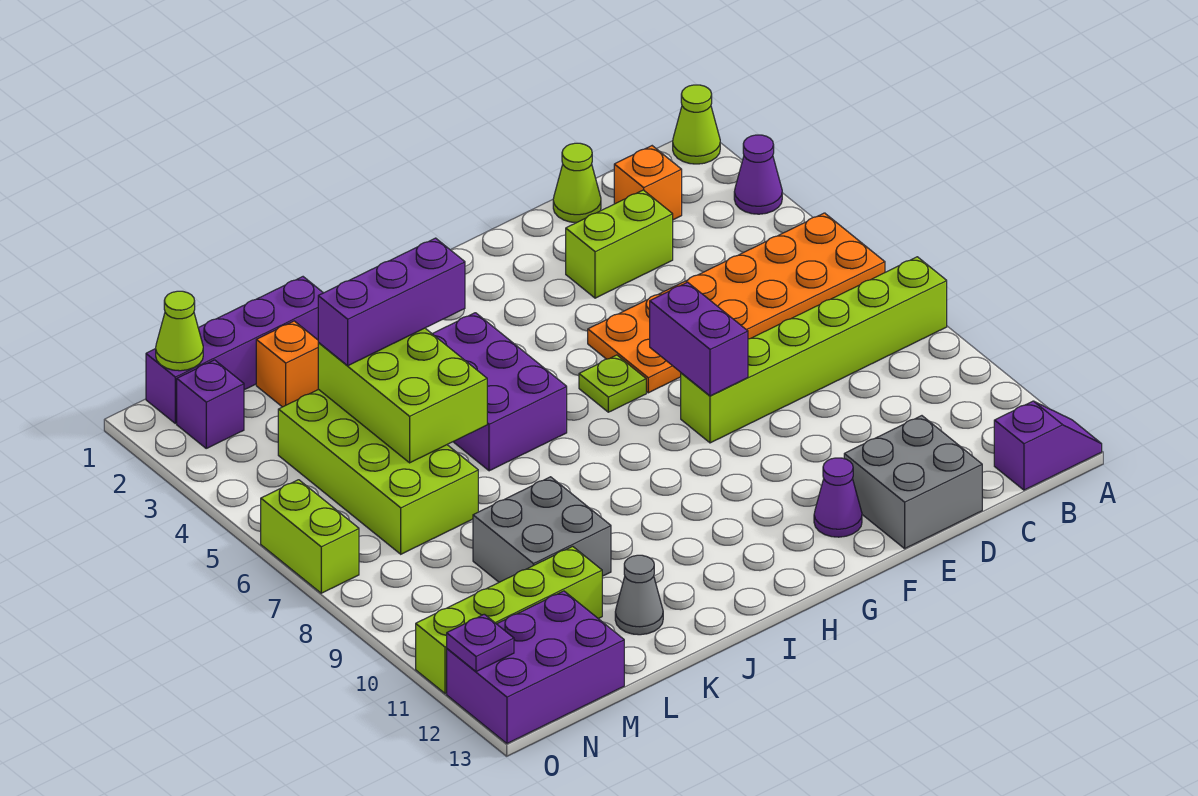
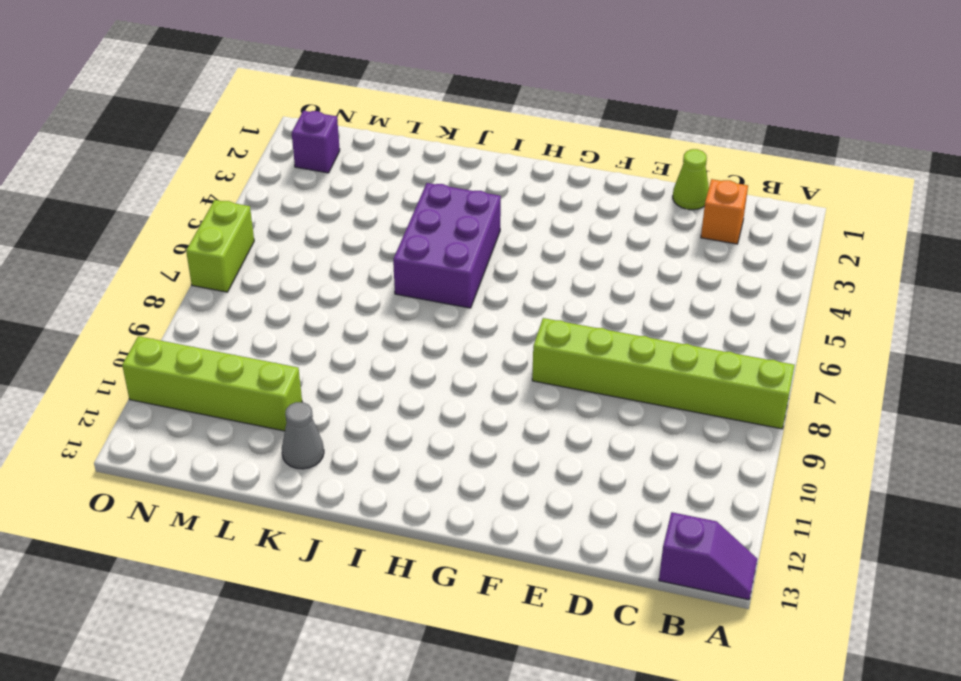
none -> lime cone A1 level 1
none -> purple cone A3 level 1
none -> orange plate A5:F6 level 1

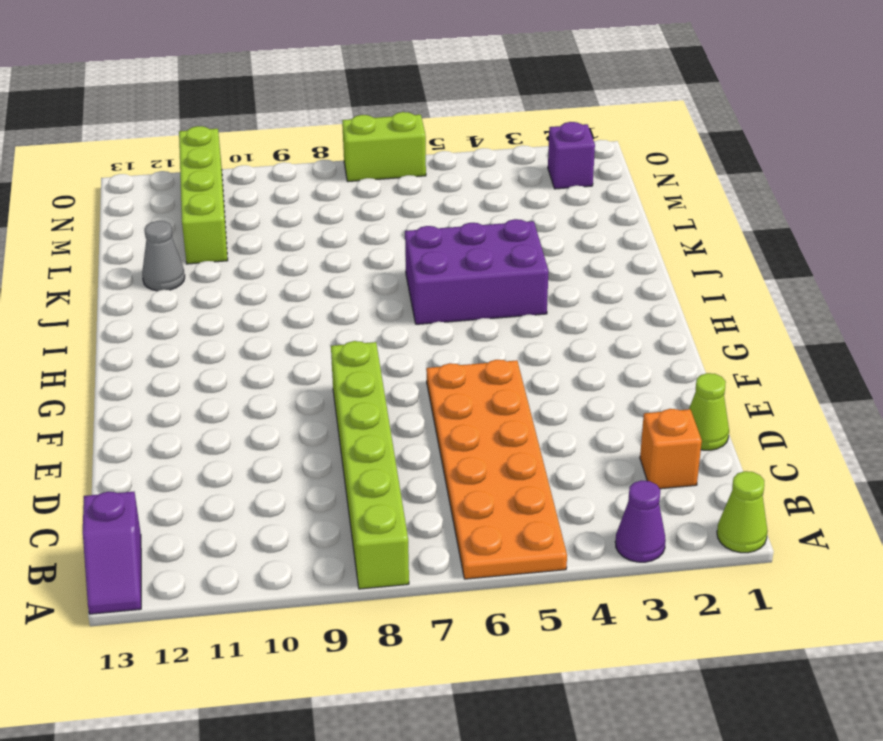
none -> lime brick D3:E3 level 1
none -> grey brick D12:E13 level 1
none -> purple cone F12 level 1

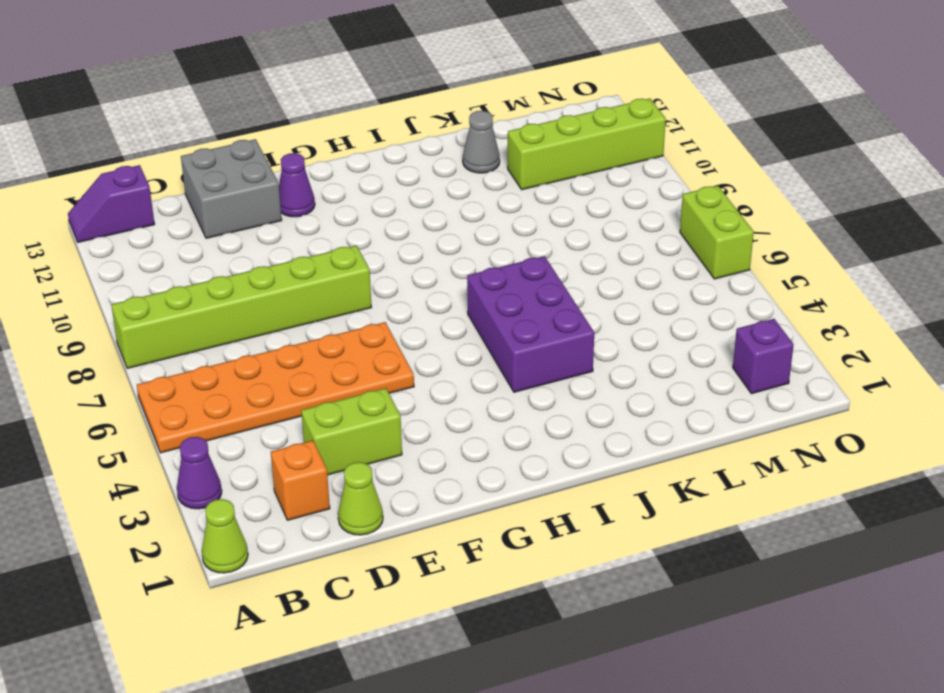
none -> lime plate G6 level 1
none -> purple brick K1:N1 level 1
none -> grey brick K9:L10 level 1

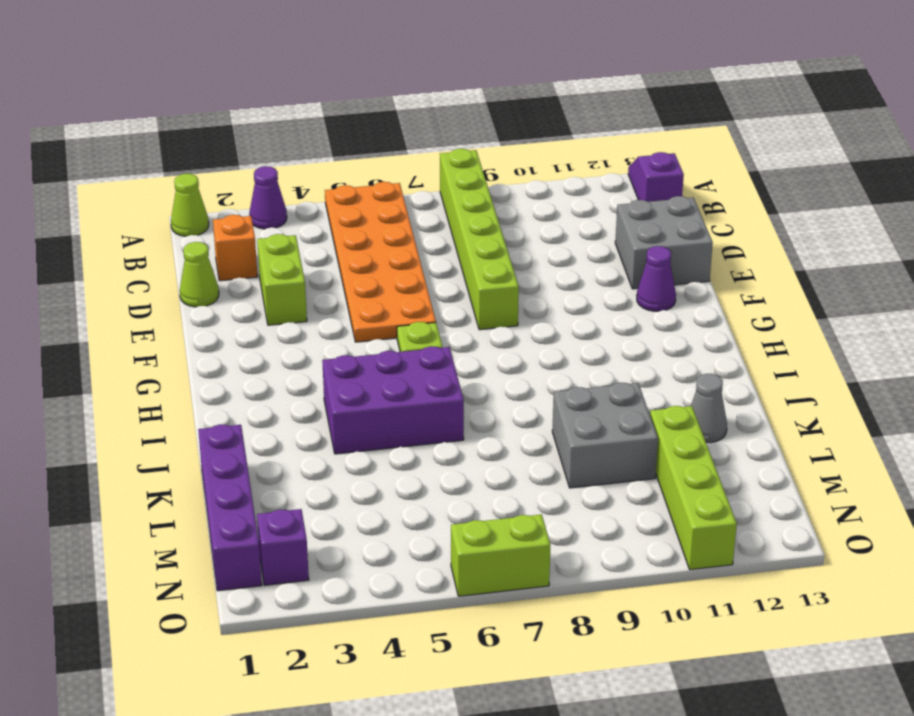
none -> orange brick L2 level 1
none -> lime brick L4:M7 level 1
none -> purple brick M12:O13 level 1

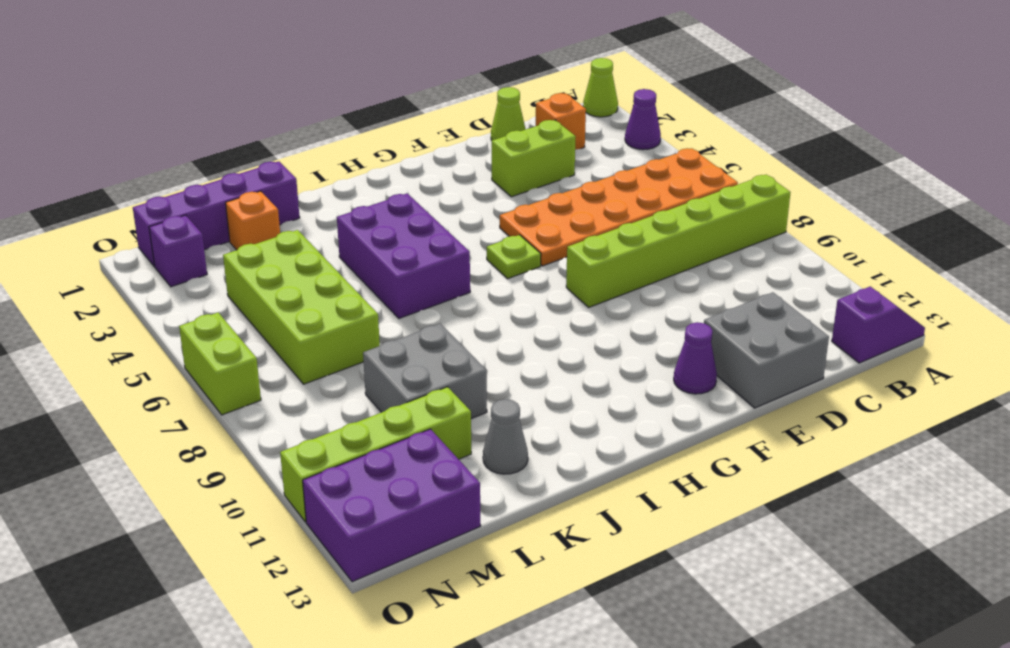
none -> purple brick F7:F8 level 2
none -> lime brick K4:L6 level 2
none -> lime cone N1 level 2

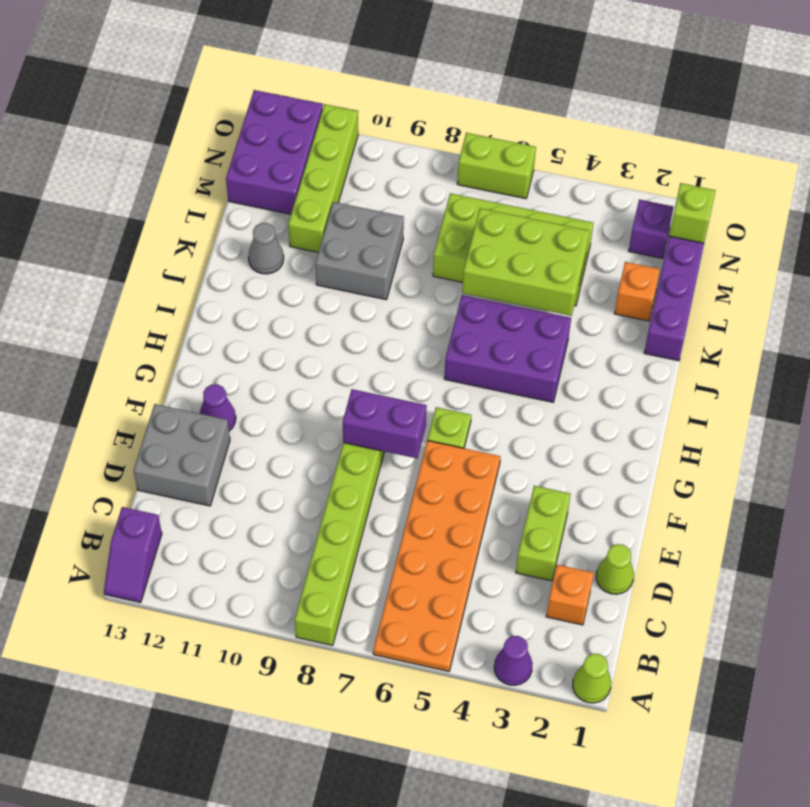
lime brick N1 level 2 -> lime cone N1 level 2
none -> purple plate O12 level 2
none -> purple brick J4:L4 level 3

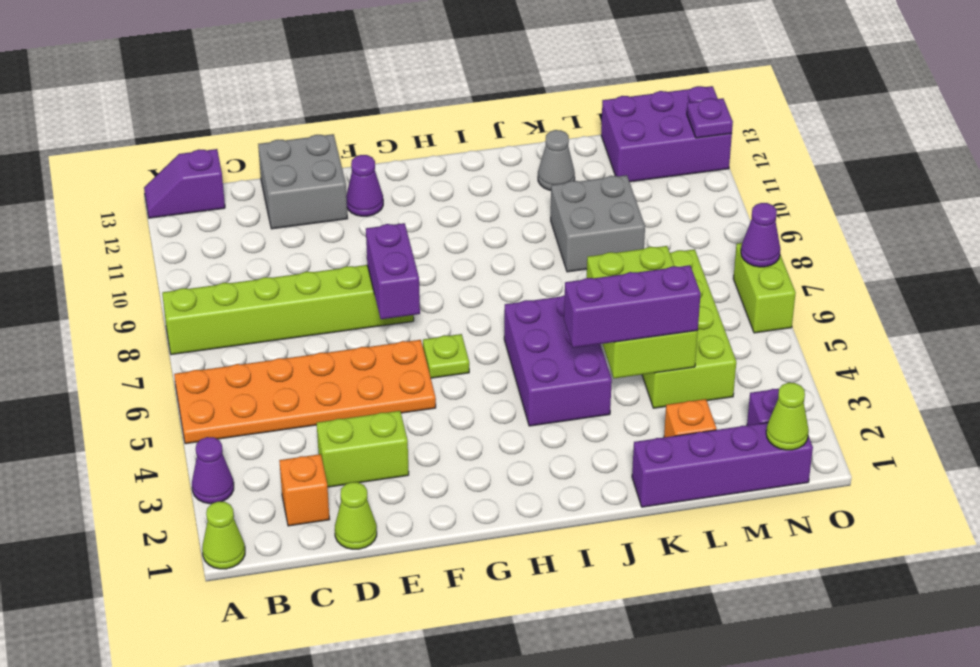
purple cone O7 level 2 -> none
none -> lime brick L11:O11 level 1

